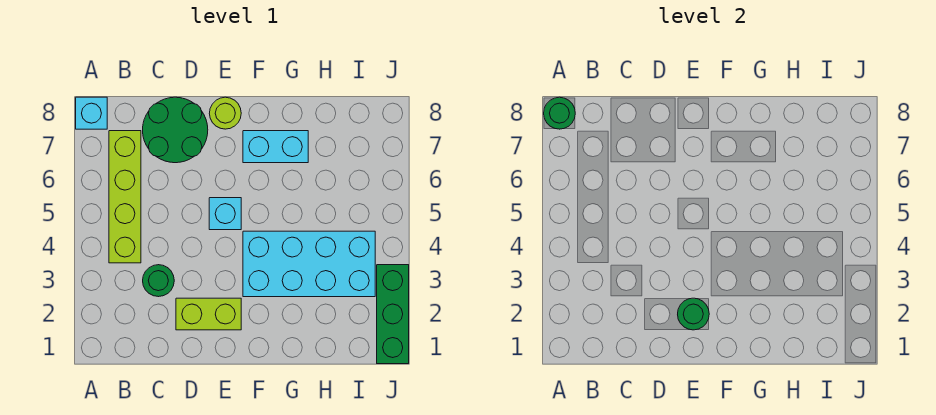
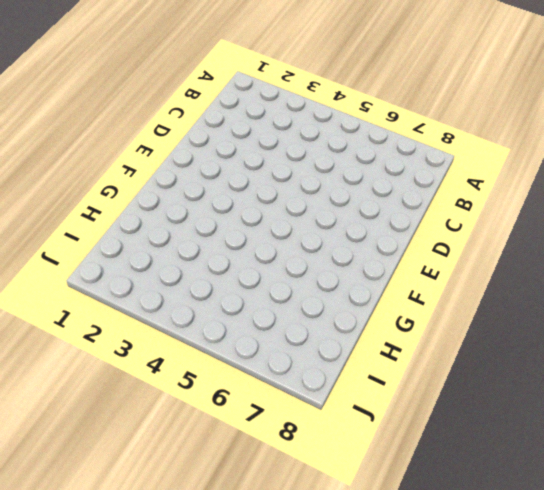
none -> cyan brick A8 level 1
none -> lime brick B4:B7 level 1
none -> green round brick C3 level 1

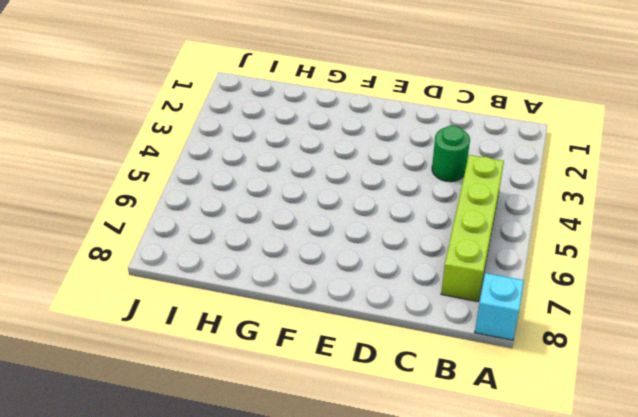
none -> green round brick C7:D8 level 1
none -> lime brick D2:E2 level 1
none -> cyan brick E5 level 1

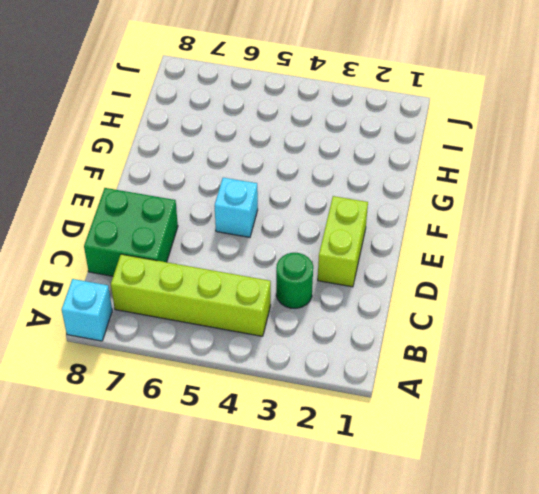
green brick C7:D8 level 1 -> green round brick C7:D8 level 1
none -> lime round brick E8 level 1
none -> cyan brick F3:I4 level 1
none -> cyan brick F7:G7 level 1

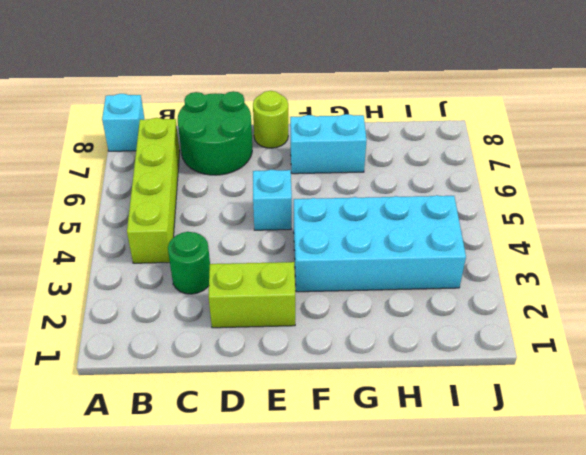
none -> green brick J1:J3 level 1
none -> green round brick A8 level 2
none -> green round brick E2 level 2

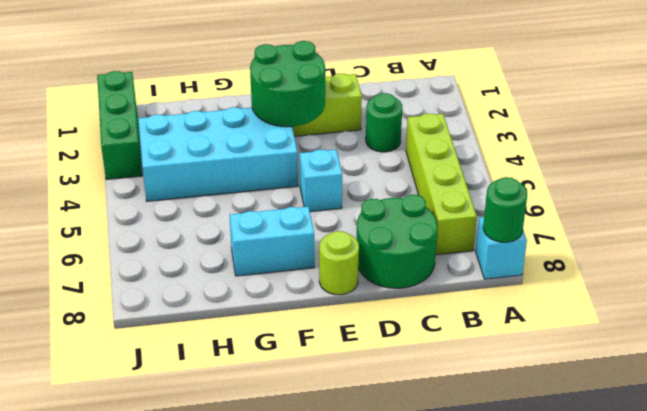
green round brick E2:F3 level 2 -> green round brick E2 level 2

